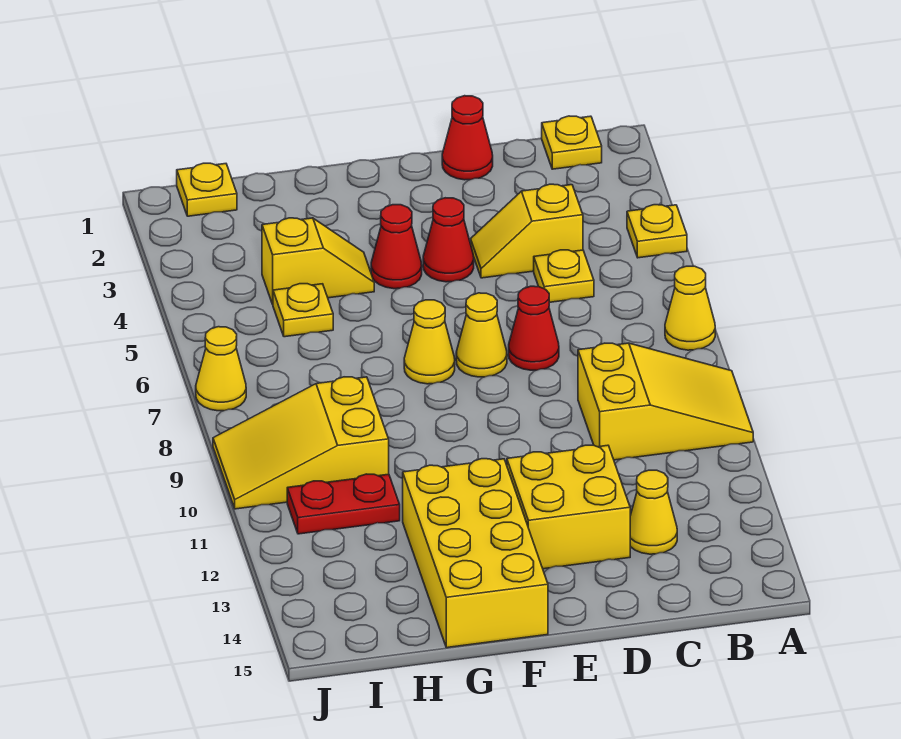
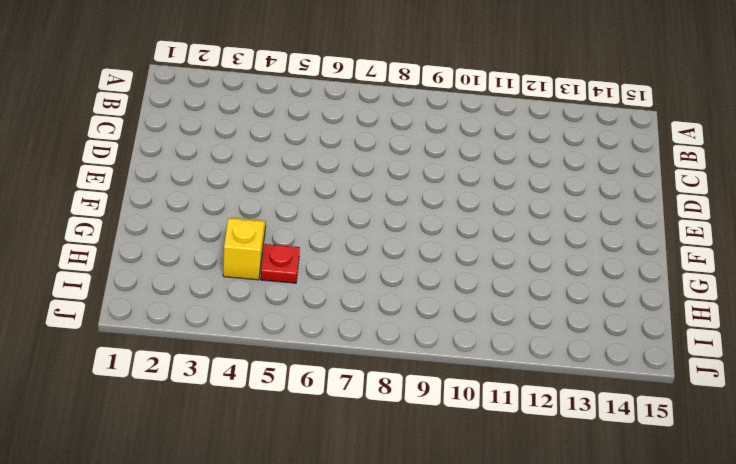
red plate H5 level 1 -> yellow plate H5 level 1
none -> yellow plate A4 level 1
none -> yellow cone A7 level 1
none -> yellow slope A9:C10 level 1 top C

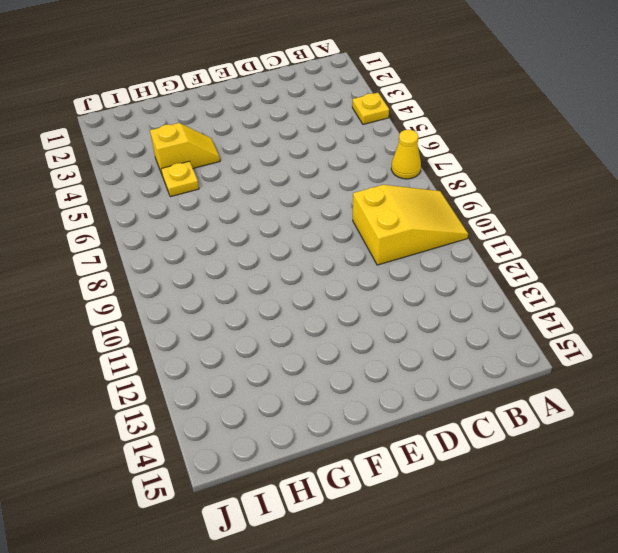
none -> yellow plate B1 level 1
none -> yellow slope C4:D4 level 1 top C
none -> yellow plate C5 level 1

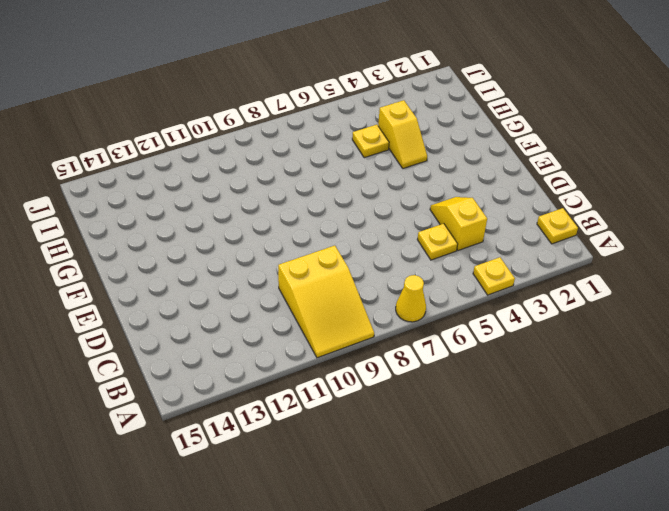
none -> yellow cone C13 level 1
none -> red cone D1 level 1
none -> red cone D7 level 1

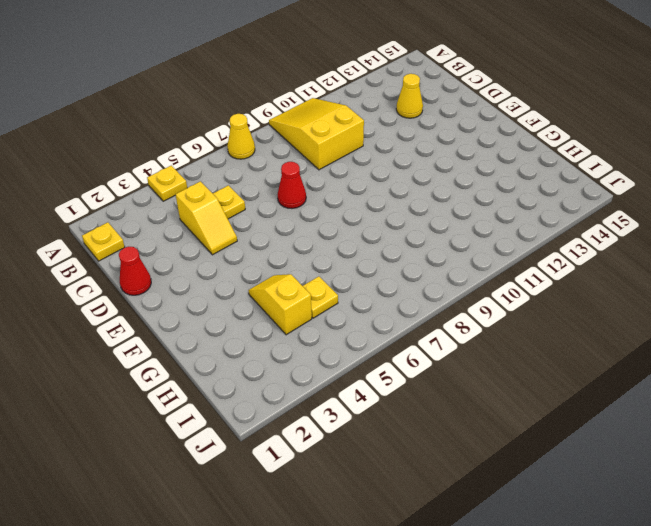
none -> yellow brick D12:E13 level 1
none -> red cone E4 level 1
none -> yellow cone E7 level 1

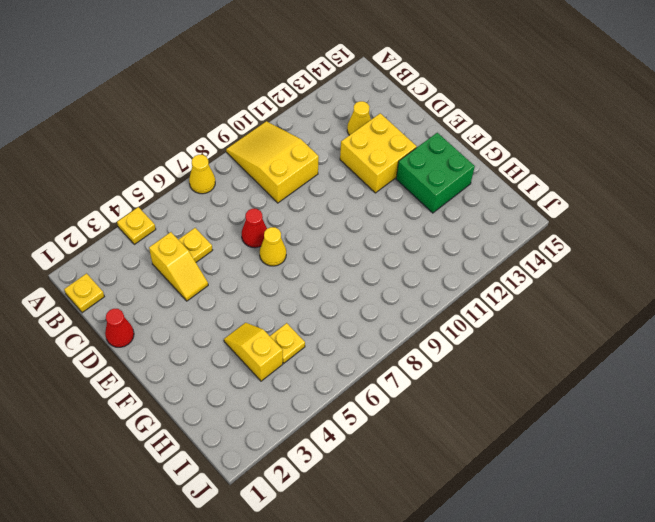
green brick F13:G14 level 1 -> yellow brick F12:G15 level 1
none -> red cone E4 level 1
none -> red cone F4 level 1
none -> yellow cone F7 level 1

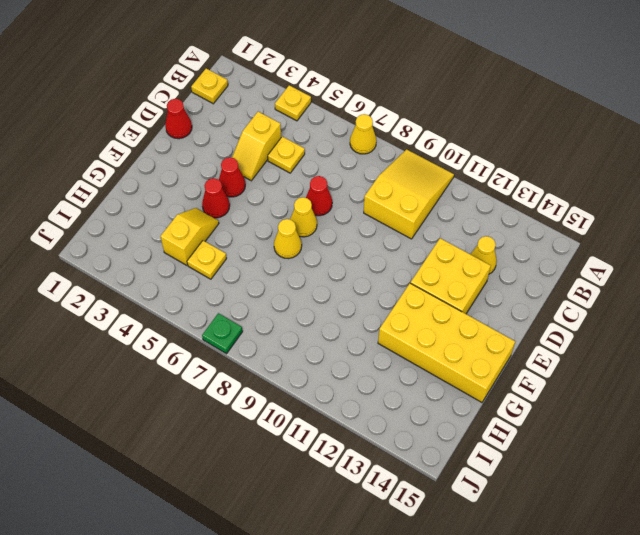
green plate J7 level 1 -> yellow cone J7 level 1
none -> yellow slope H9:J10 level 1 top H
none -> red plate H11:I11 level 1
none -> yellow plate I1 level 1

